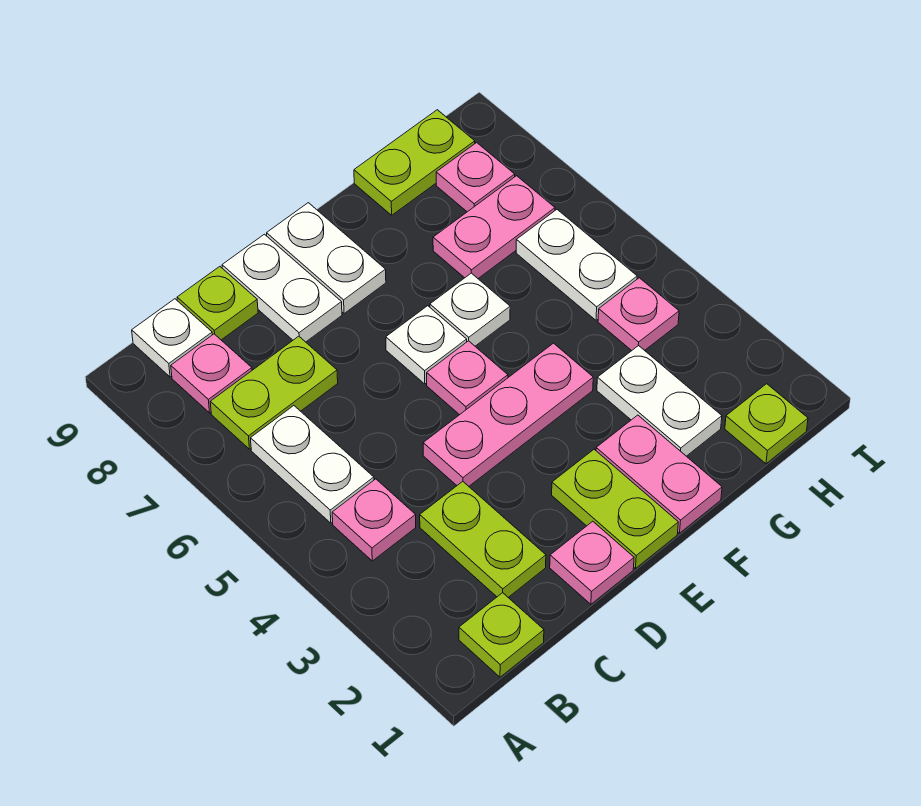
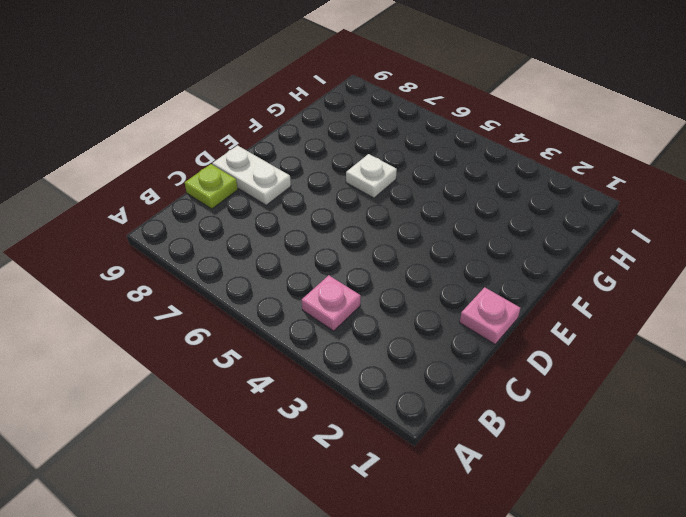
none -> lime plate B1 level 1
none -> white plate B5:B6 level 1
none -> lime plate B7:C7 level 1

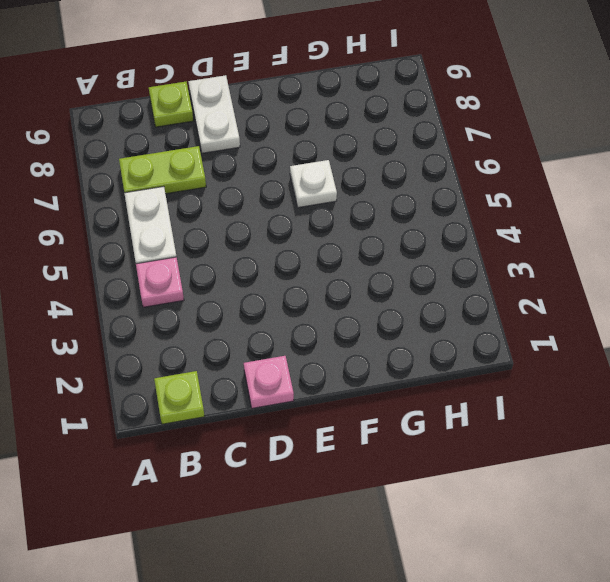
none -> pink plate B8 level 1
none -> white plate B9 level 1
none -> lime plate C2:C3 level 1

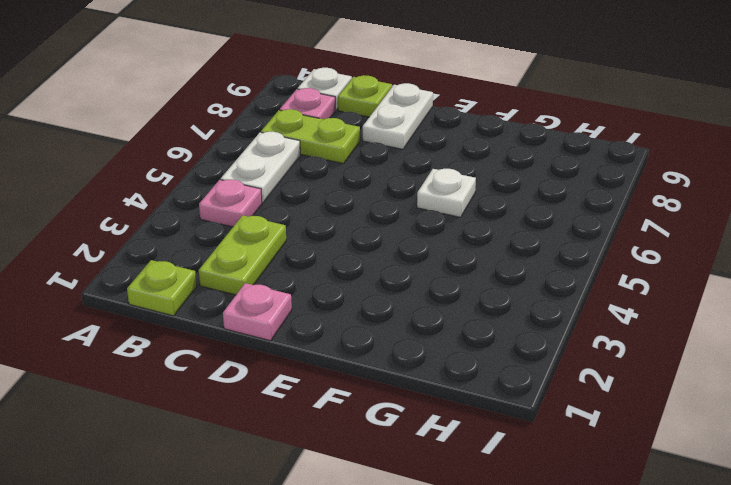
none -> pink plate D4:F4 level 1
none -> lime plate E1:E2 level 1
none -> pink plate E5 level 1

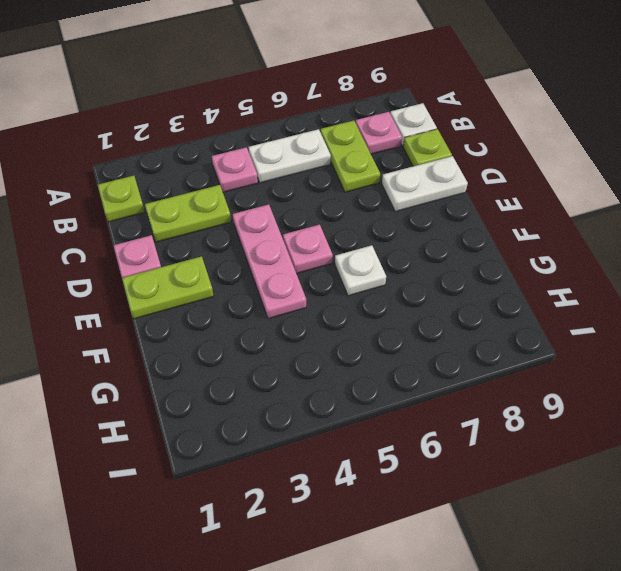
none -> white plate E6 level 1
none -> white plate E8:E9 level 1
none -> pink plate F1:F2 level 1

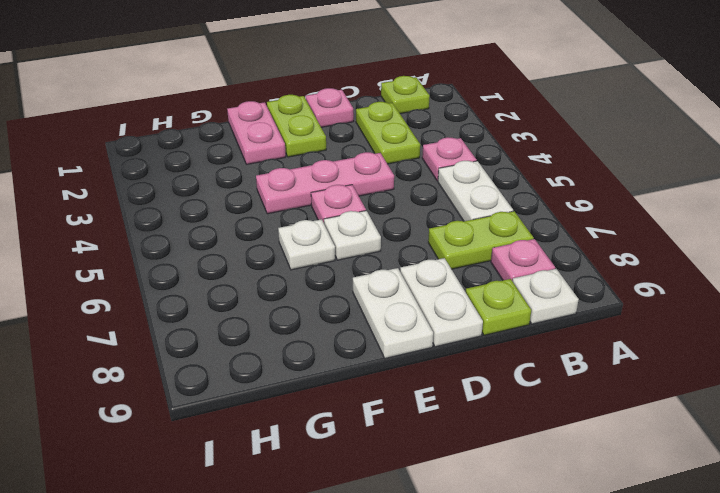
none -> white plate G2:G3 level 1
none -> pink plate G7:H7 level 1
none -> lime plate G9:H9 level 1

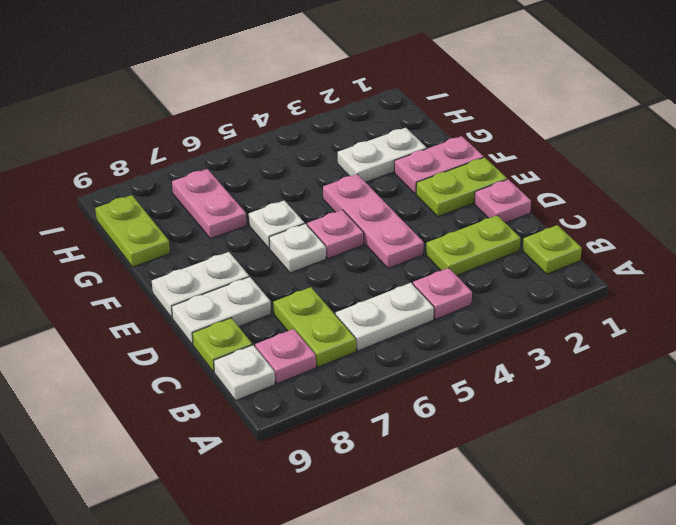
none -> lime plate H1 level 1
none -> pink plate H4 level 1
none -> white plate H5:H6 level 1

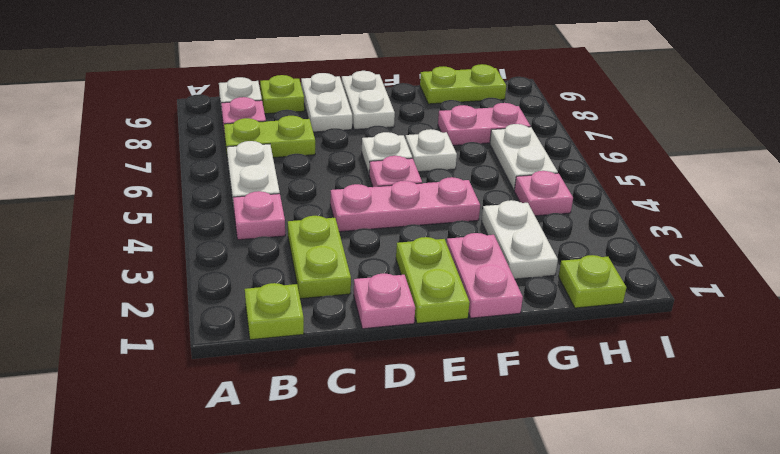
none -> pink plate H8 level 1

